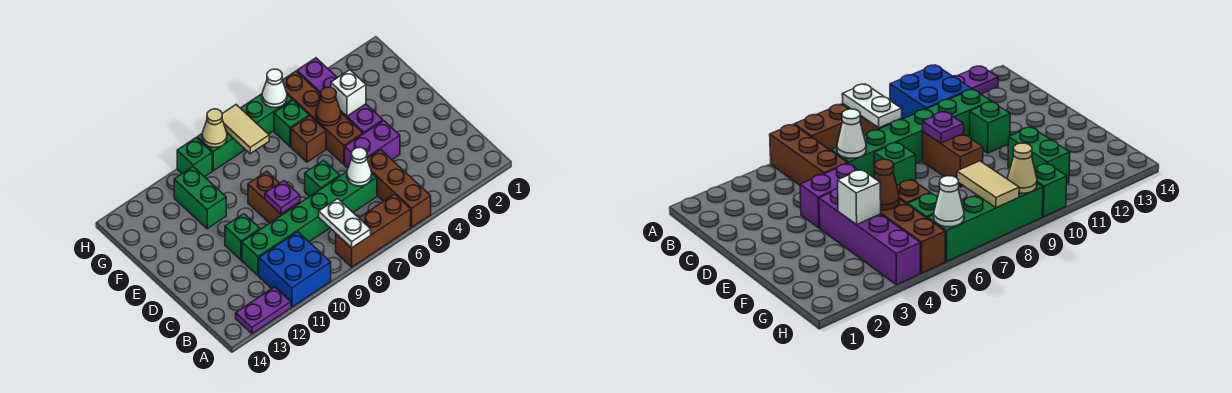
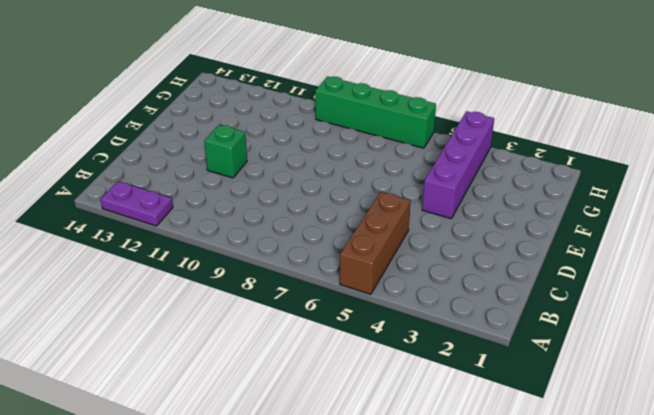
none -> brown brick A6:A8 level 1
none -> blue brick A10:B11 level 1
none -> green brick C6:C11 level 1

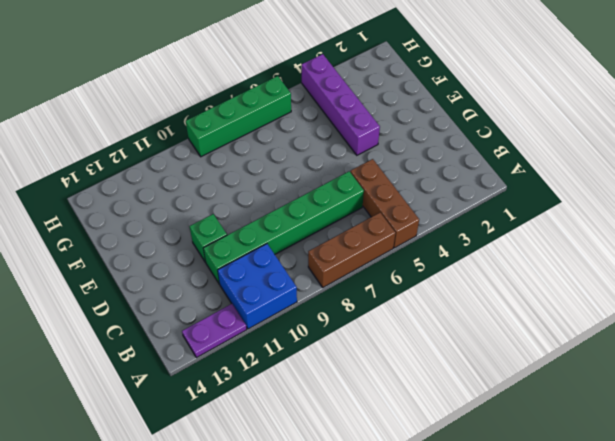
none -> purple brick D4:D5 level 1
none -> green brick D7 level 1
none -> brown brick D9:E9 level 1

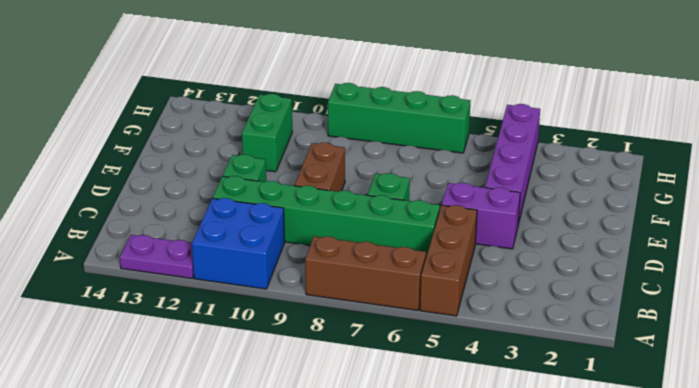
none -> brown brick E5:H5 level 1
none -> brown brick F6 level 1
none -> green brick G6 level 1

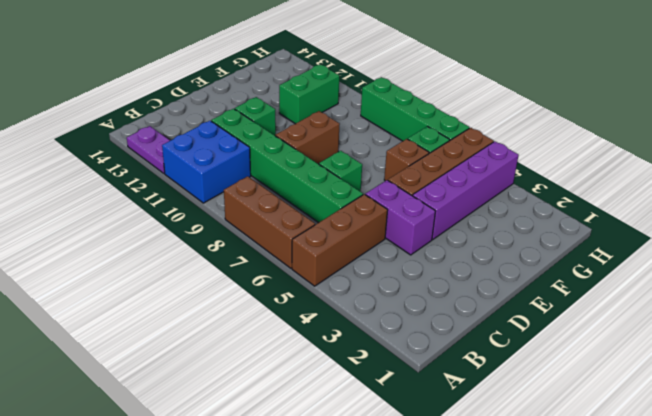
none -> green brick H10 level 1
none -> white plate A8:B8 level 2
none -> white cone C6 level 2

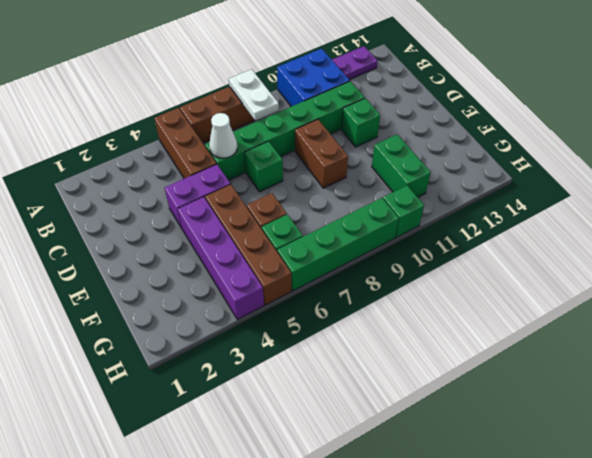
none -> purple plate D9 level 2
none -> white brick F4 level 2
none -> brown cone F5 level 2

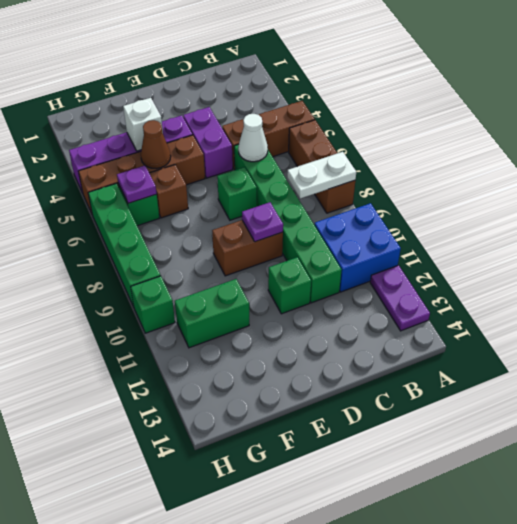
purple plate G6 level 2 -> none
none -> tan tile G8:H8 level 2
none -> white cone H6 level 2
none -> tan cone H9 level 2

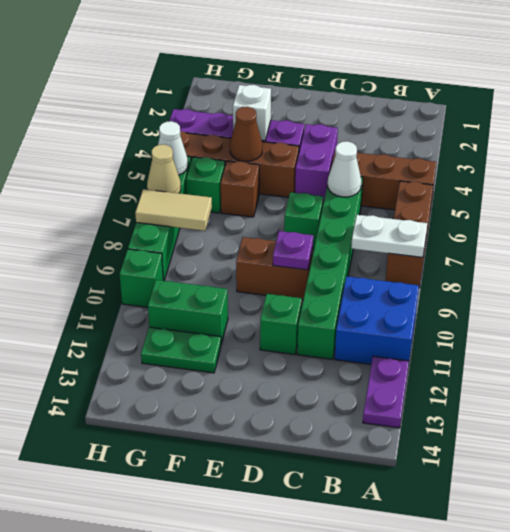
green plate F12:G12 level 1 -> none
tan cone H7 level 2 -> tan cone H9 level 2

